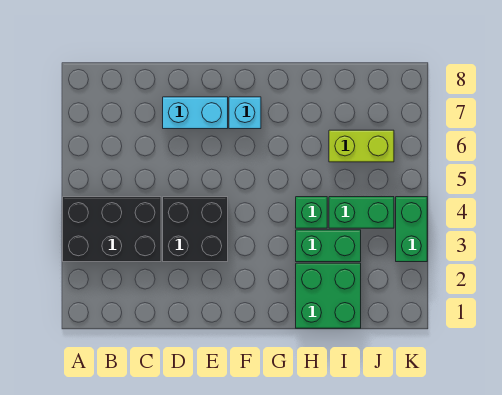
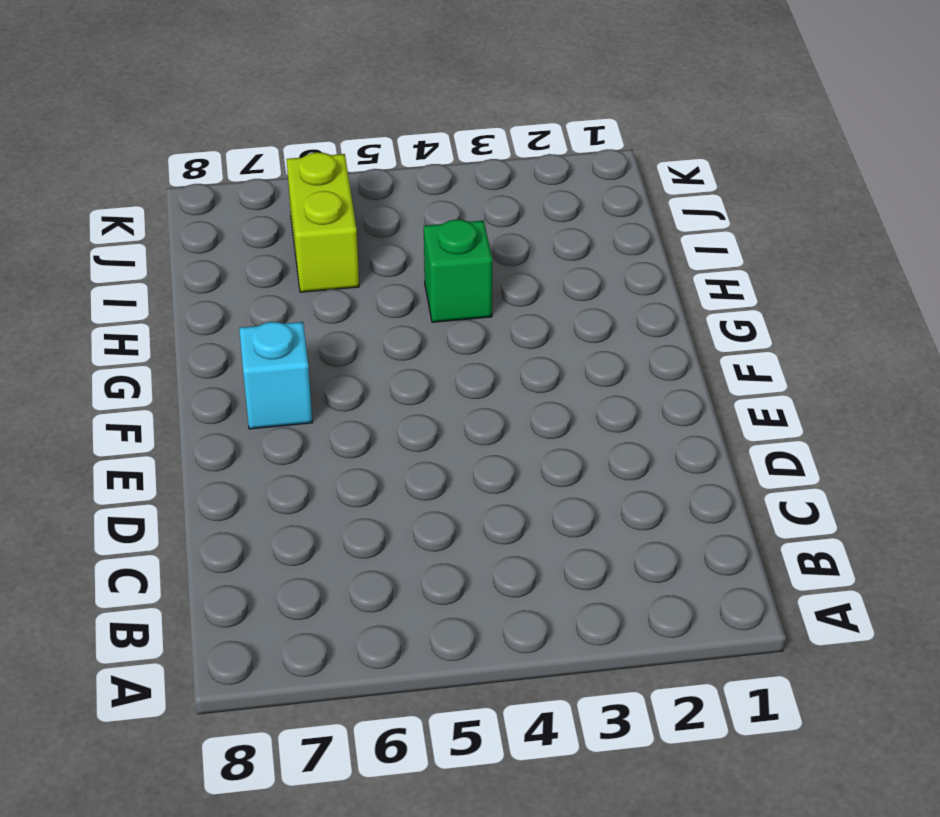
none -> black brick A3:C4 level 1
none -> black brick D3:E4 level 1

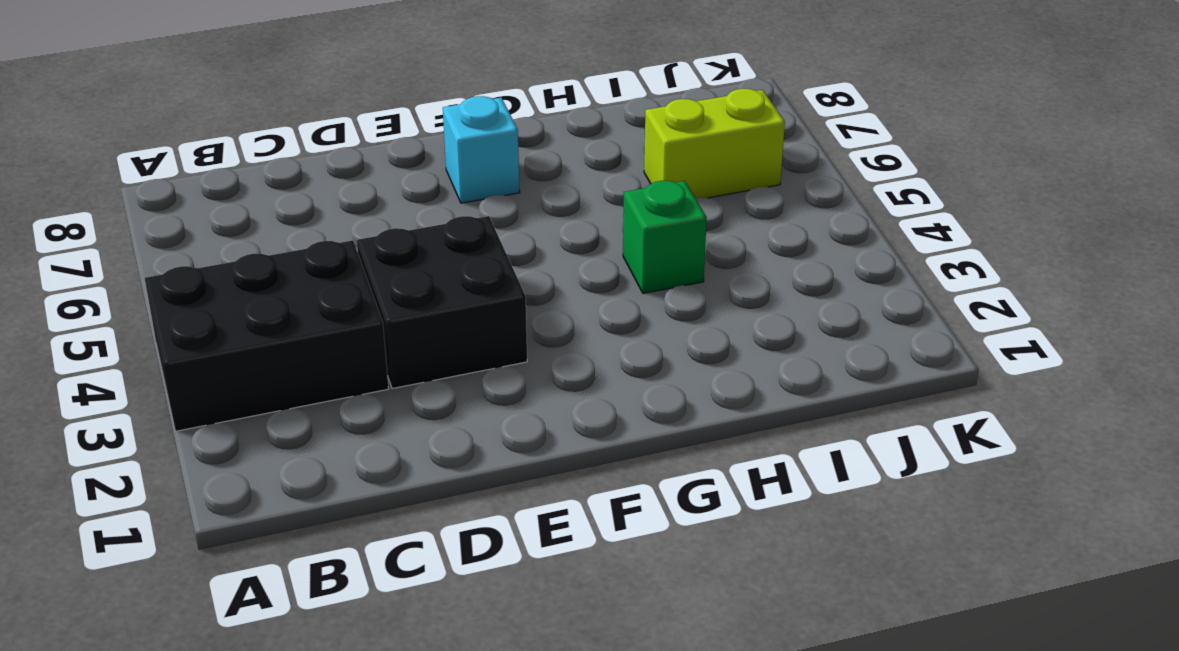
none -> cyan brick D7:E7 level 1
none -> green brick H1:I2 level 1

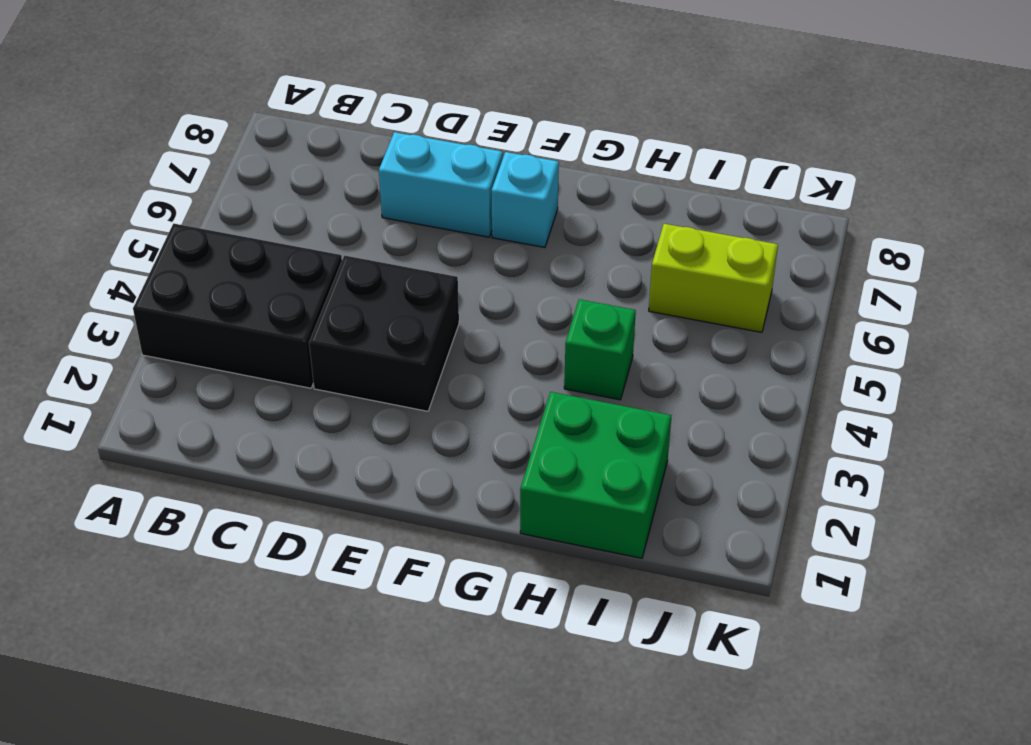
none -> green brick H3:I3 level 1
none -> green brick I4:J4 level 1

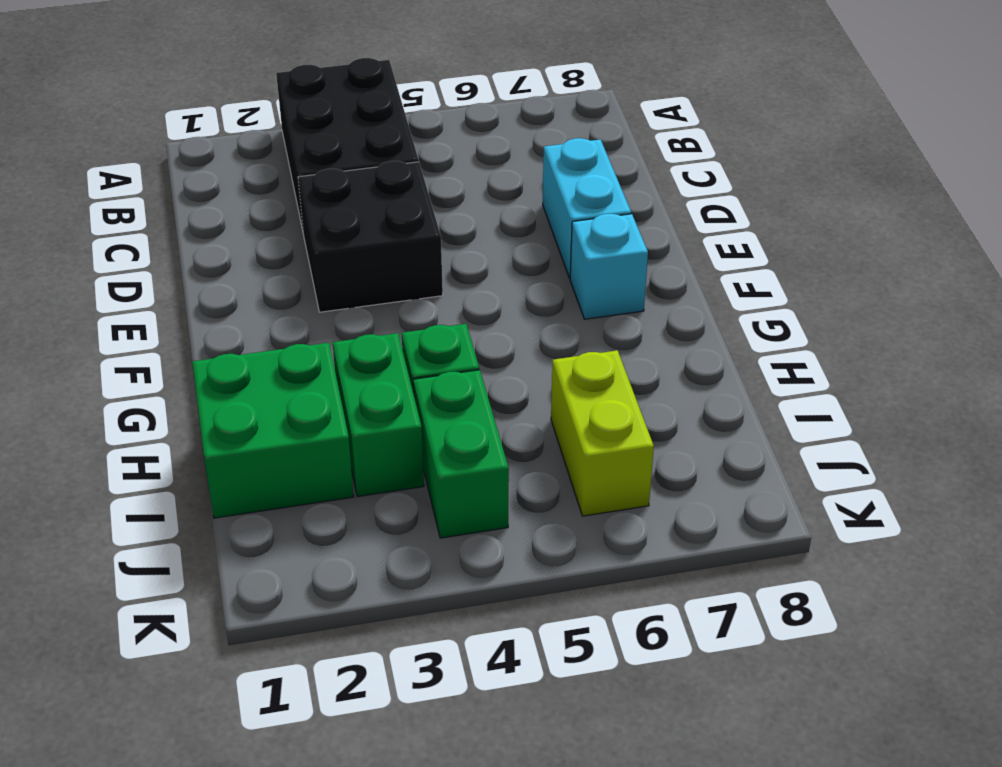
none -> green brick K3:K4 level 1

